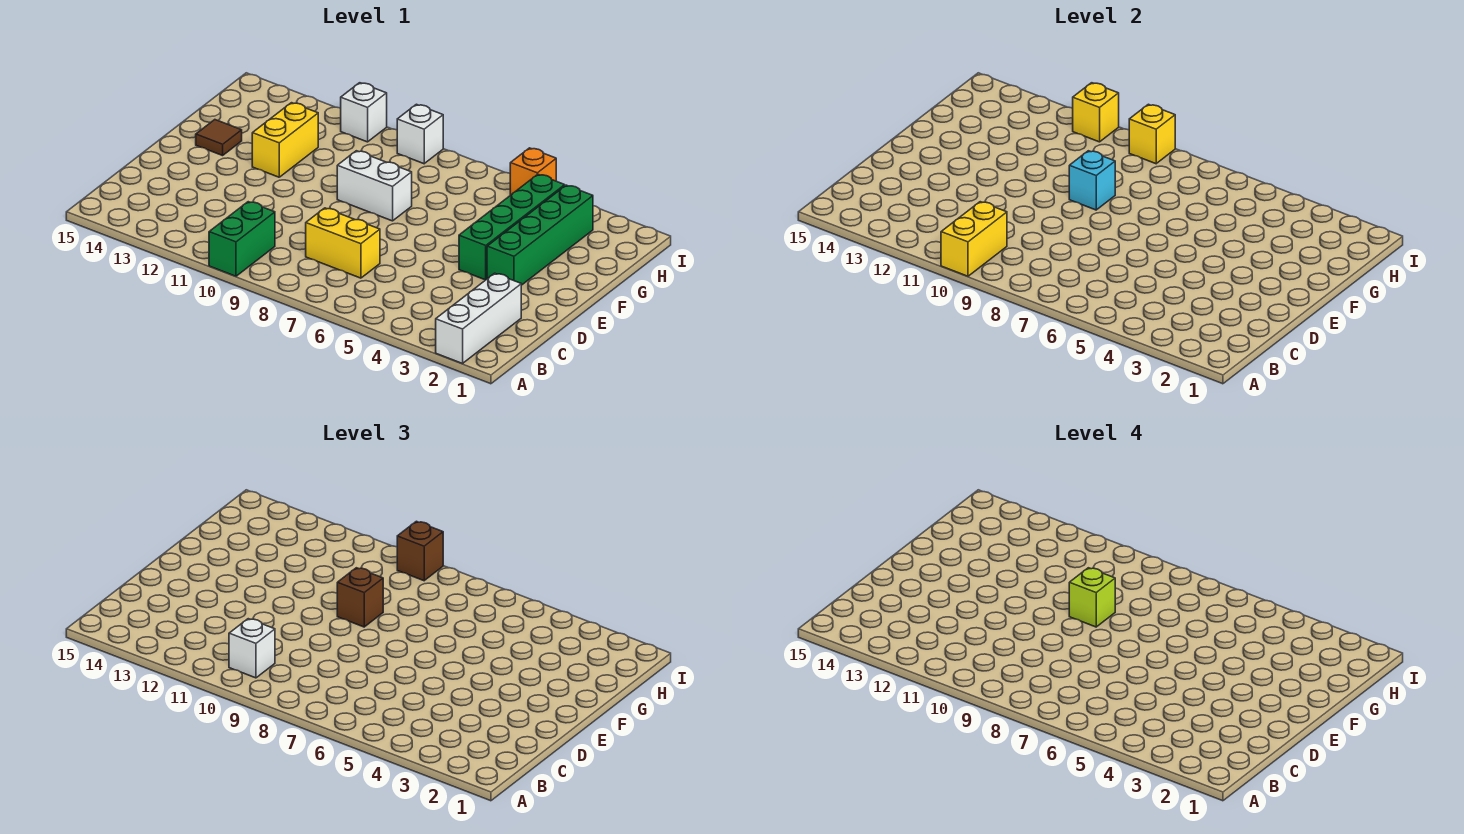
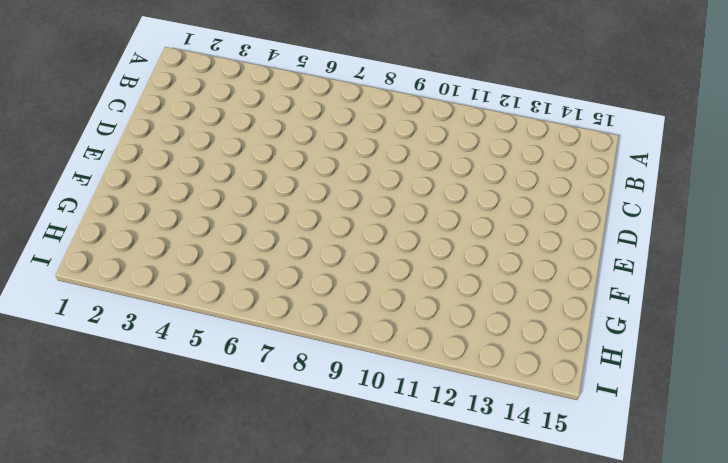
none -> white brick A2:C2 level 1
none -> green brick A10:B10 level 1
none -> yellow brick C7:C8 level 1

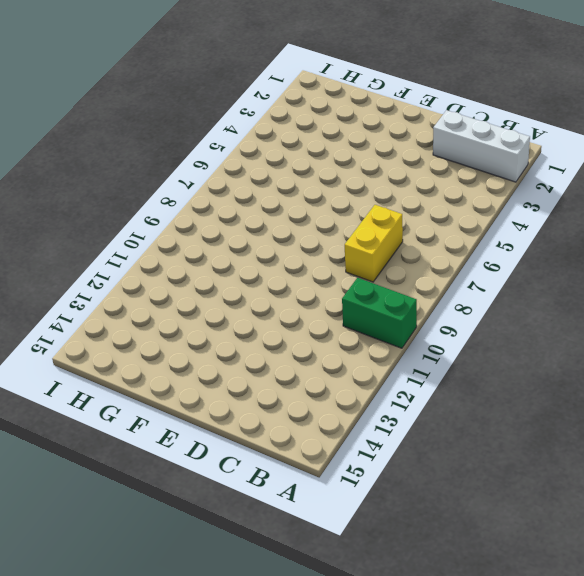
none -> green brick E3:H3 level 1
none -> green brick E4:H4 level 1
none -> white brick F8:F9 level 1

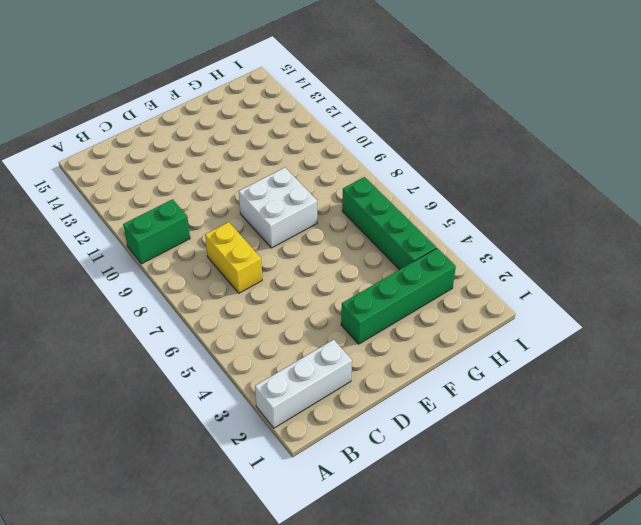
white brick E8:F9 level 1 -> white brick F8:F9 level 1
green brick H4:H7 level 1 -> green brick E4:H4 level 1
none -> yellow brick F12:G12 level 1
none -> brown tile F14 level 1
none -> orange brick I5 level 1

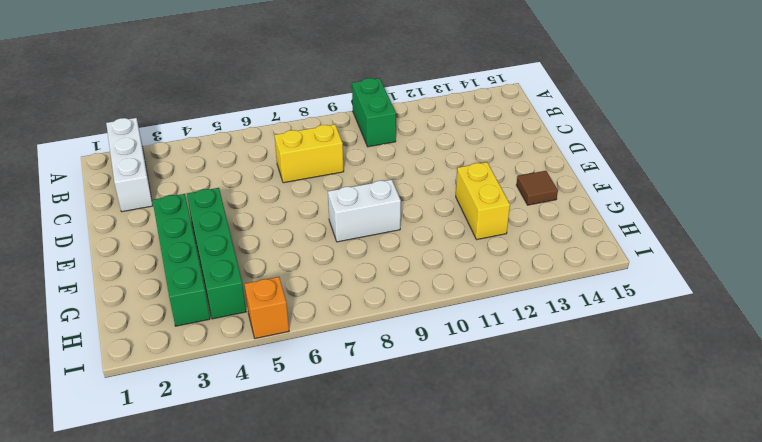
none -> white brick I9 level 1
none -> white brick I11 level 1
none -> yellow brick A10:B10 level 2

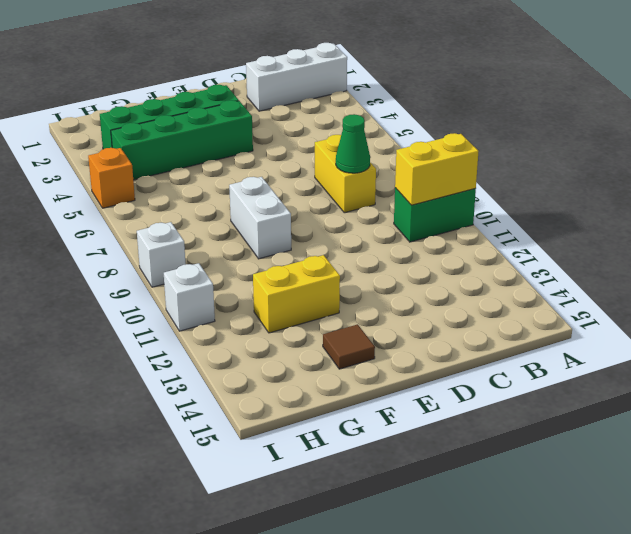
green cone C8 level 2 -> none
none -> cyan brick F9 level 2
none -> yellow brick I9 level 2
none -> yellow brick I11 level 2

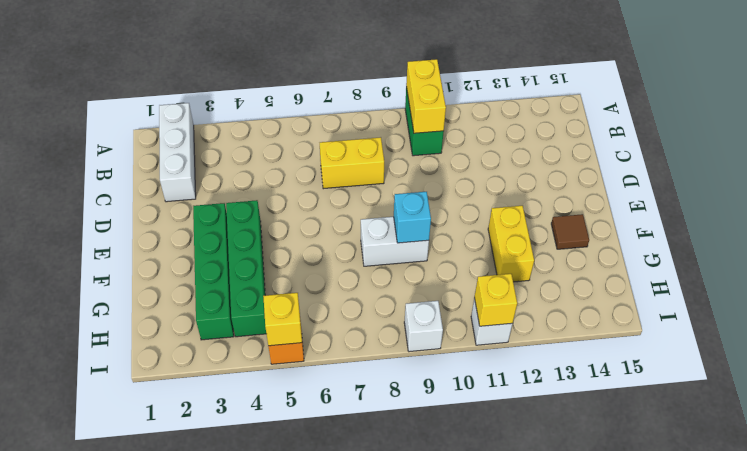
yellow brick I5 level 2 -> yellow brick I9 level 2
none -> white brick B10 level 3
none -> brown brick F9 level 3
none -> brown brick I9 level 3

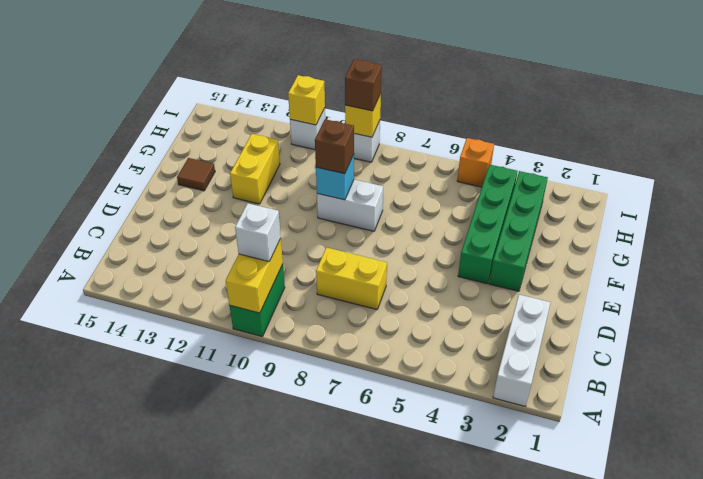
none -> lime brick F9 level 4

